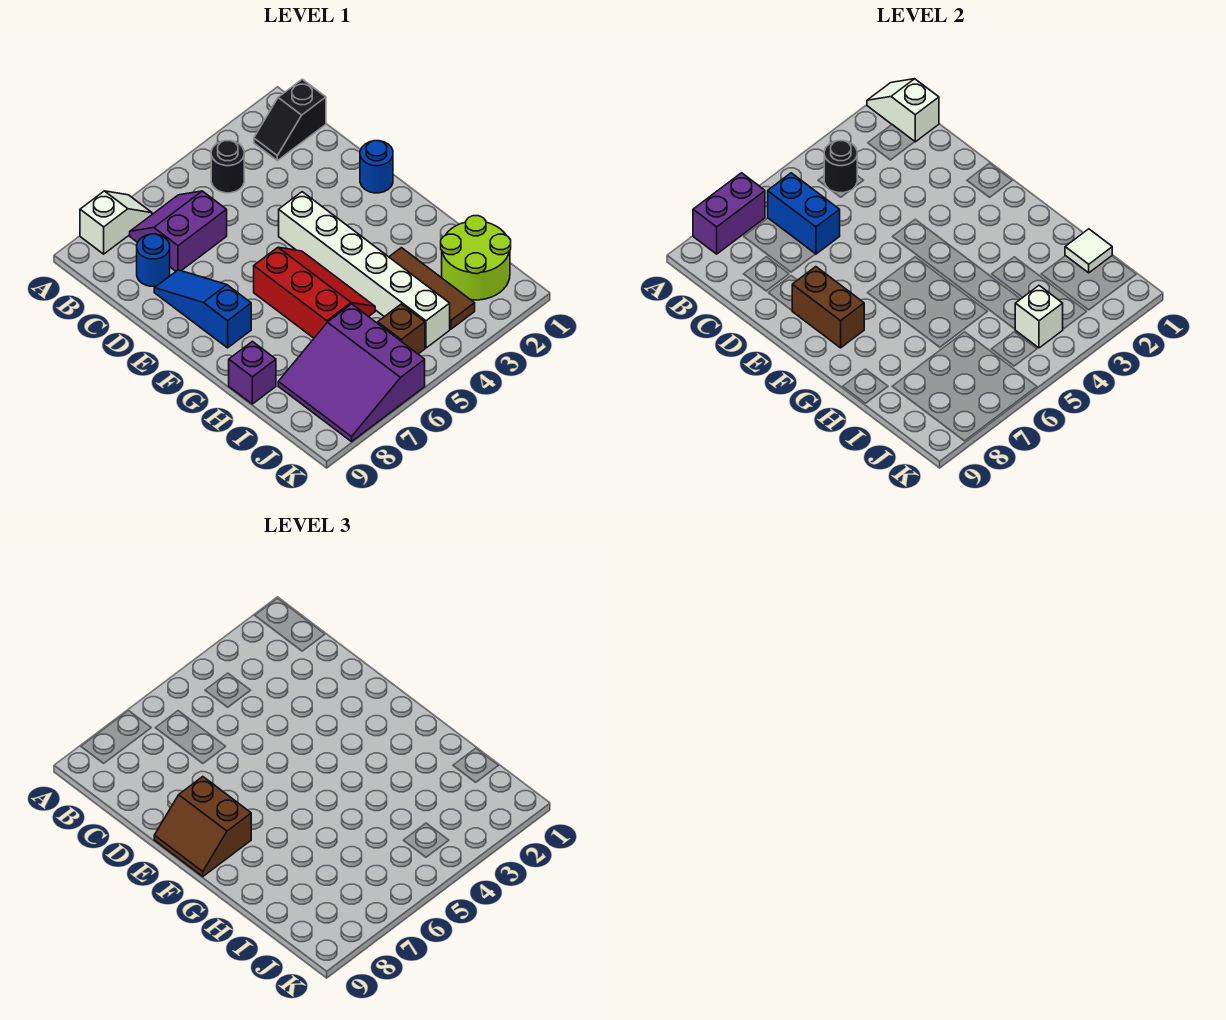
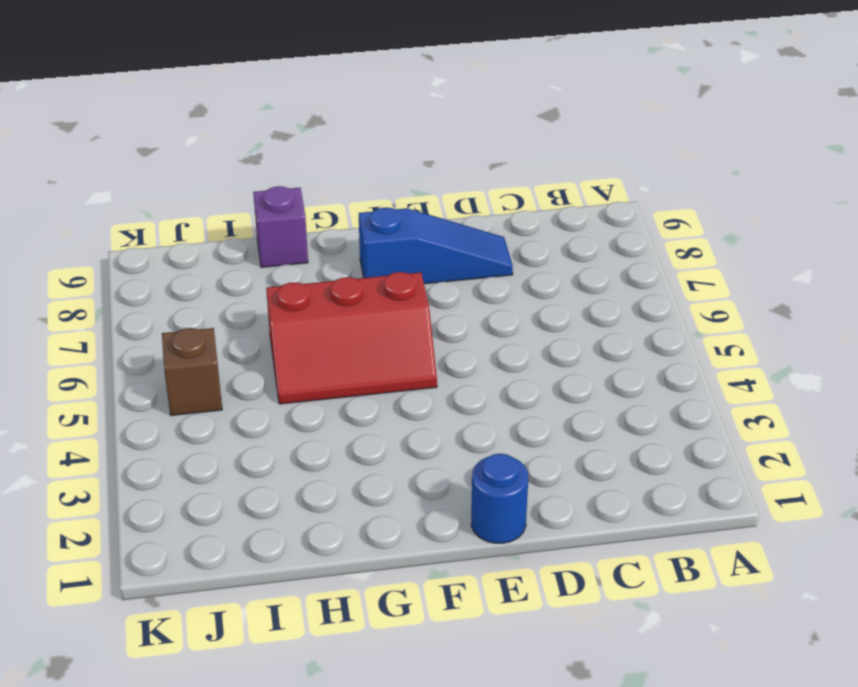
none -> white slope A7:A8 level 1 top 8
none -> black slope B1:B2 level 1 top 1
none -> black round brick B4 level 1

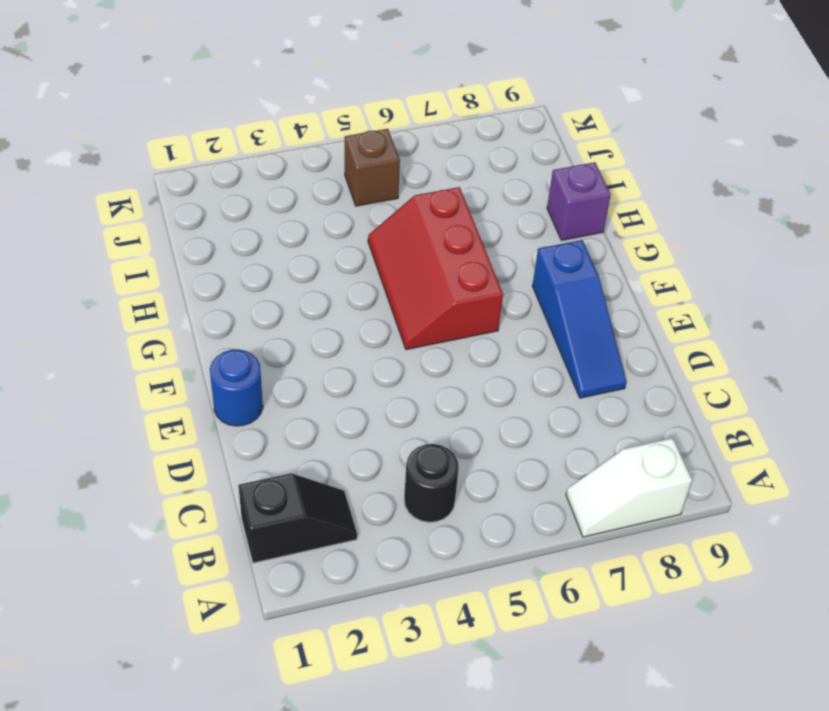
none -> purple slope B6:C7 level 1 top C
none -> blue round brick C8 level 1
none -> white brick E4:J4 level 1

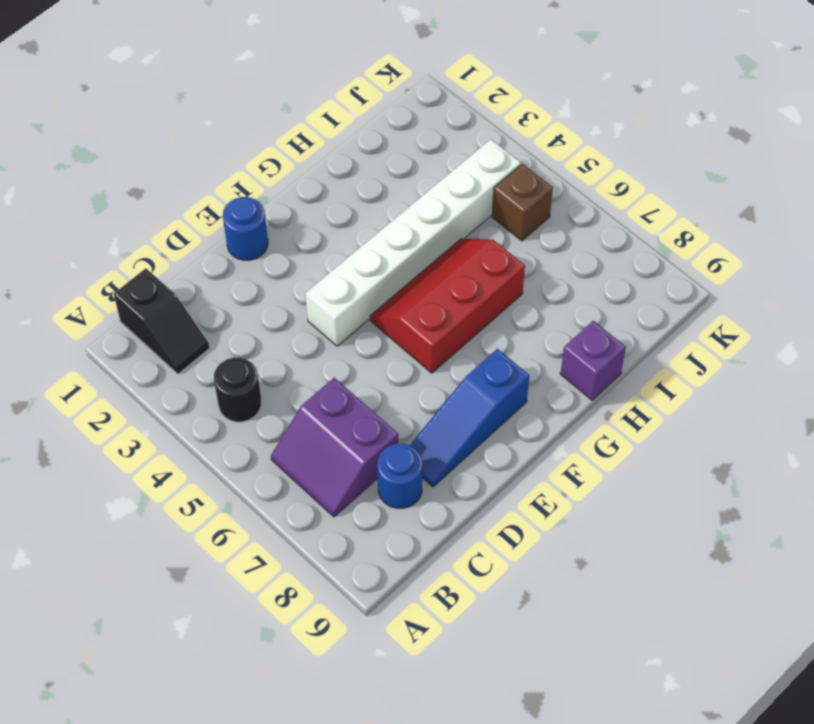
none -> white slope A7:A8 level 1 top 8
none -> brown tile H3:J3 level 1
none -> lime round brick I1:J2 level 1

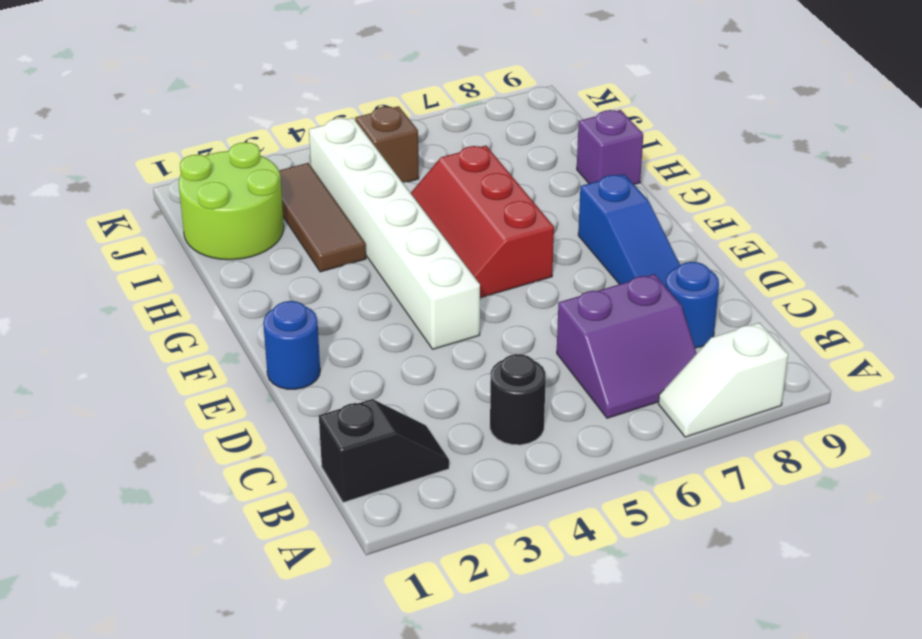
none -> purple slope I6:K8 level 1 top 6
none -> white slope A1:B1 level 2 top B
none -> purple brick A7:A8 level 2

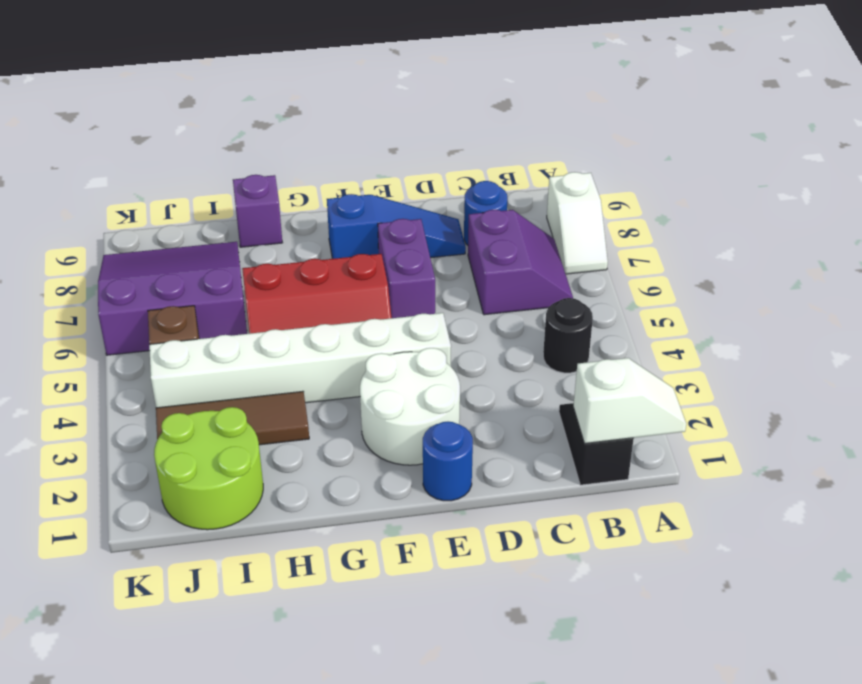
white round brick E2:F3 level 1 -> none
purple brick E6:E7 level 1 -> purple brick A7:A8 level 2
none -> black round brick B4 level 2
none -> blue brick B6:C6 level 2
none -> brown brick E8:F8 level 2

